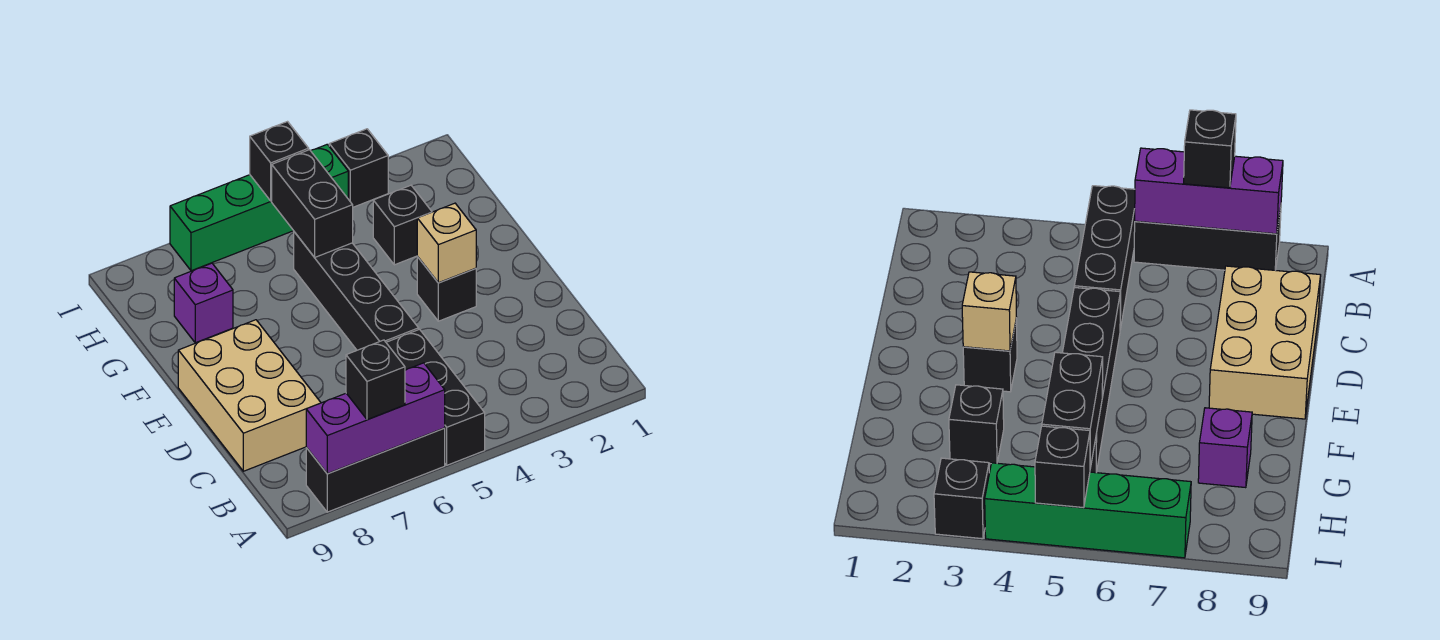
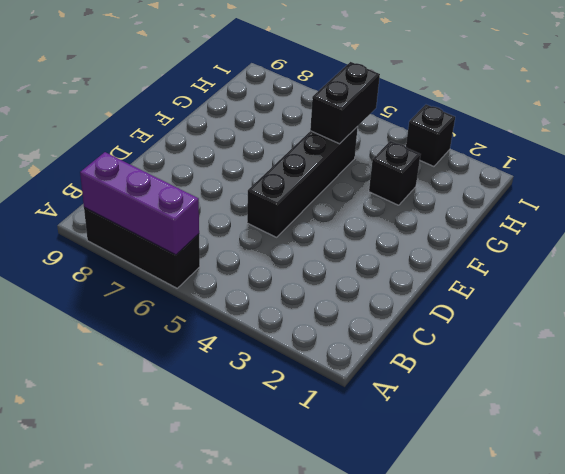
none -> black brick A5:C5 level 1
none -> tan brick C8:E9 level 1
none -> black brick E3 level 1

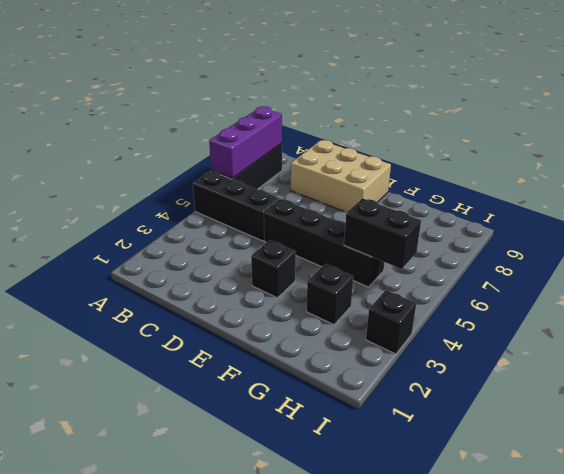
none -> purple brick G8 level 1
none -> green brick I4:I7 level 1
none -> tan brick E3 level 2

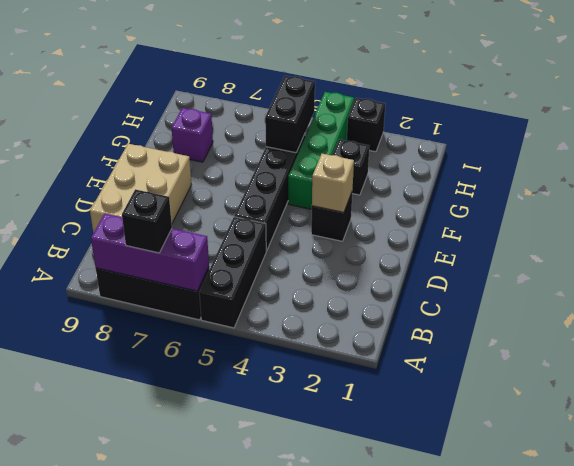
green brick F4:I4 level 1 -> green brick I4:I7 level 1
none -> black brick I5 level 2

